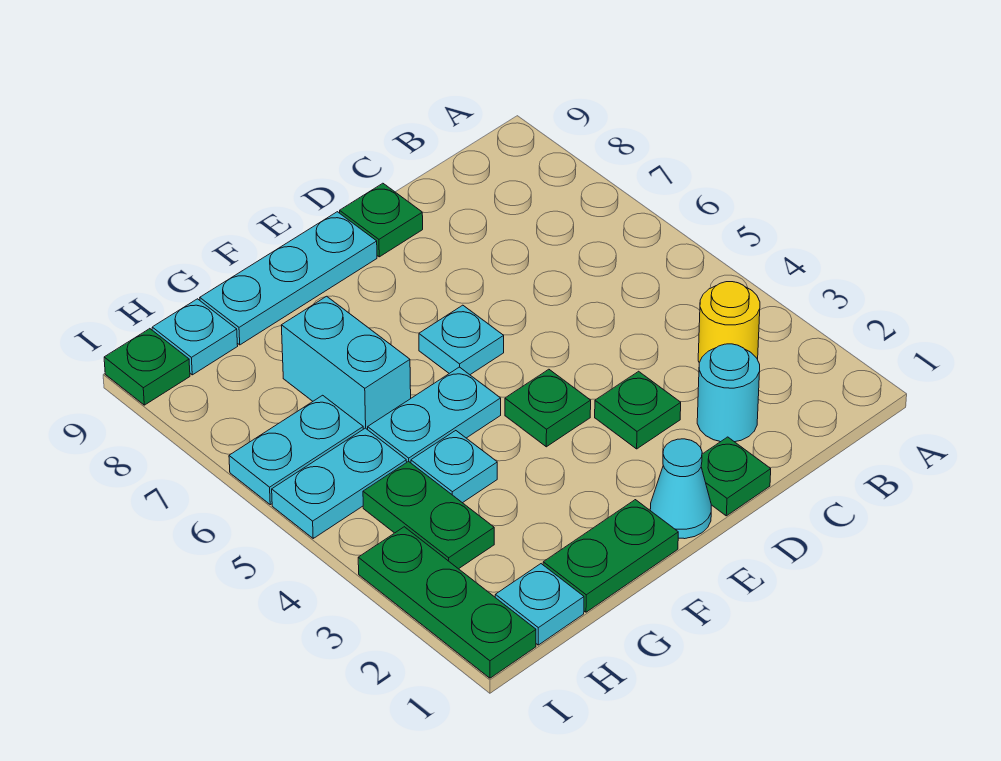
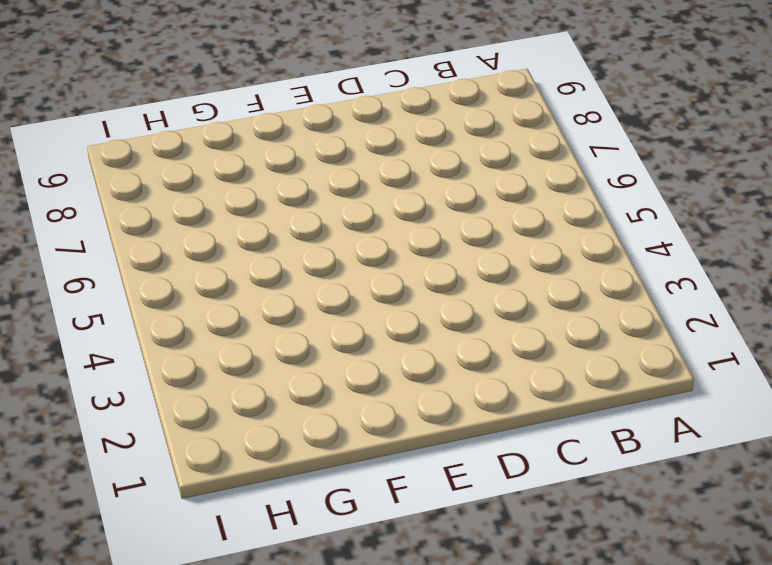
none -> yellow round brick B3 level 1
none -> cyan round brick C2 level 1
none -> green plate D1 level 1

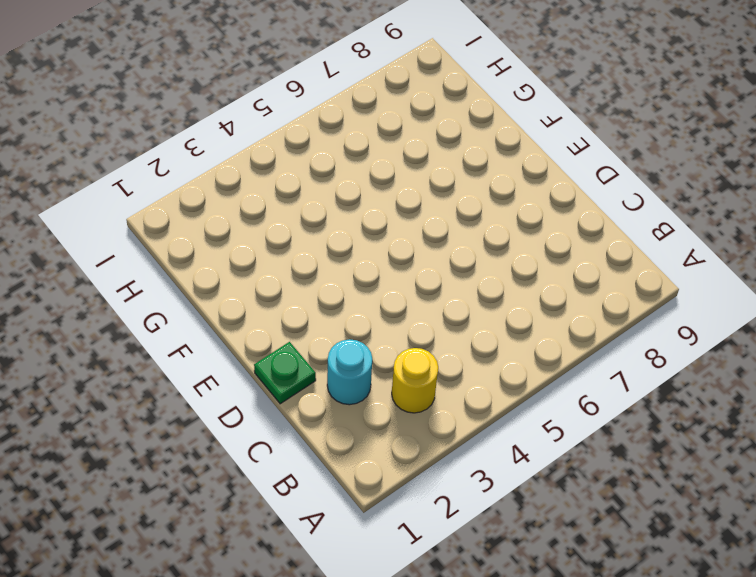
none -> green plate D3 level 1
none -> green plate D9 level 1
none -> cyan cone E1 level 1

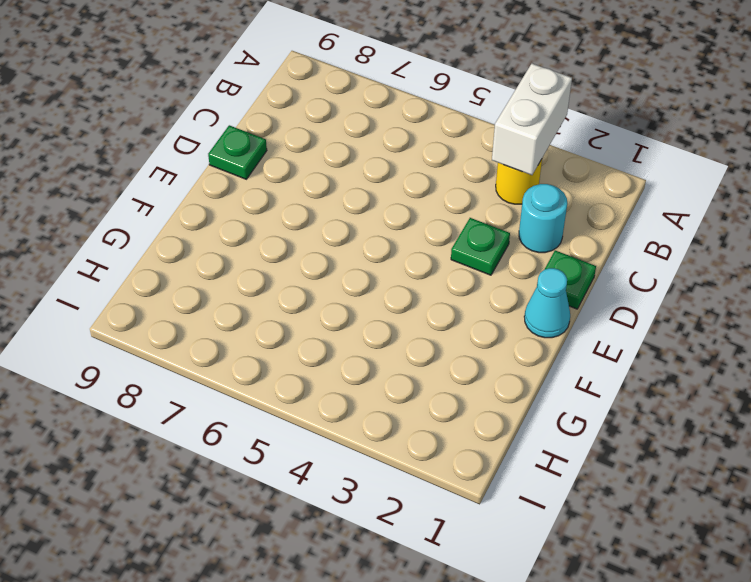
white brick A3:B3 level 2 -> none
none -> green plate E4 level 1
none -> cyan plate E6 level 1
none -> cyan plate E9:G9 level 1

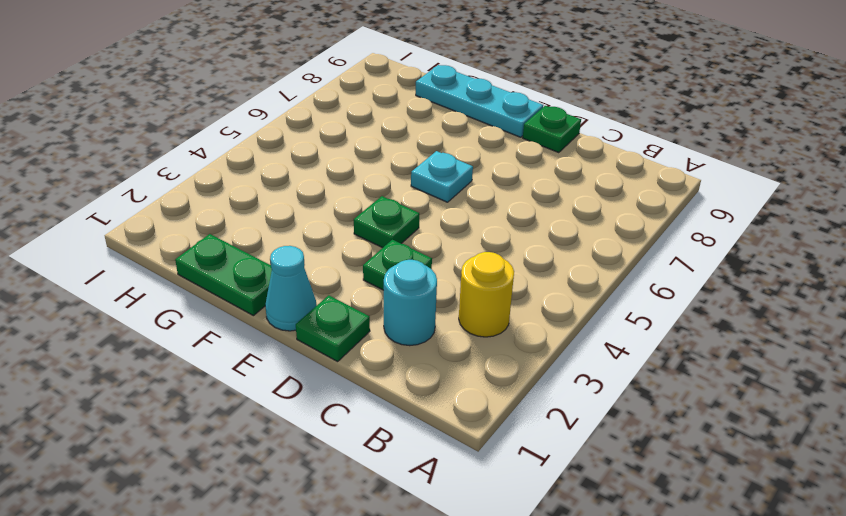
none -> cyan plate F5:G5 level 1
none -> cyan plate G4 level 1
none -> cyan brick G6:G7 level 1

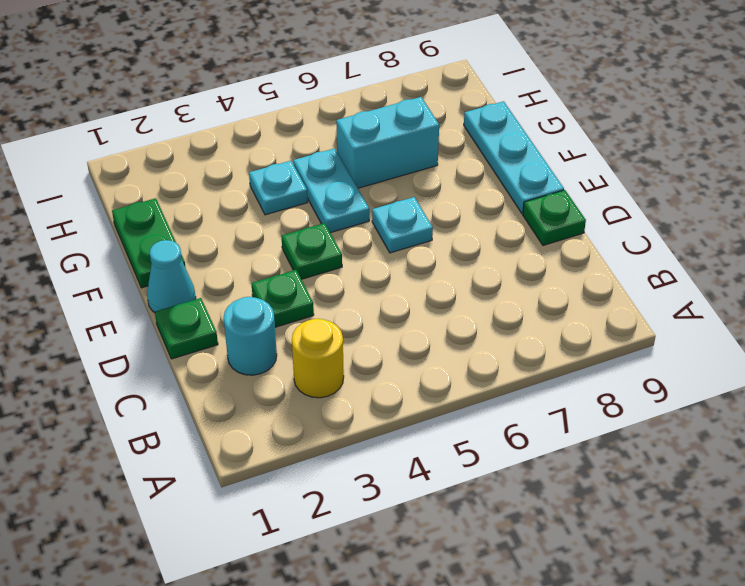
none -> cyan plate H1 level 1
none -> green plate H3:H4 level 1
none -> cyan plate H5:I5 level 1

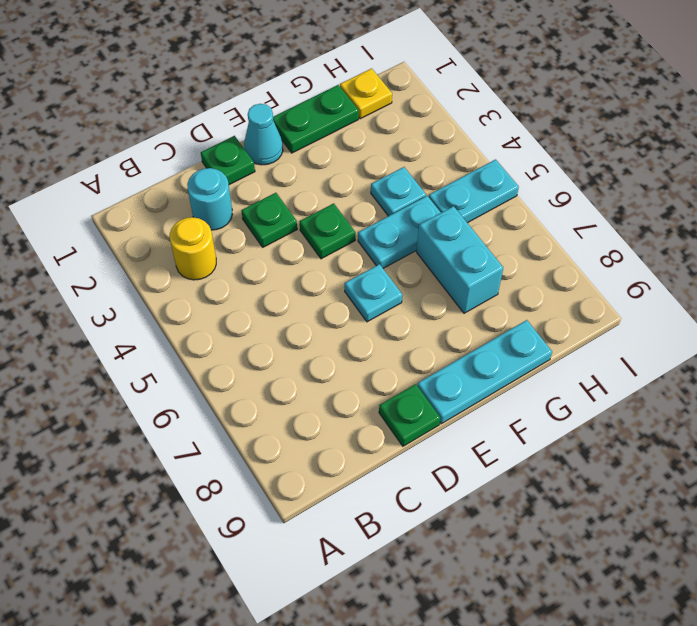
yellow plate H1 level 1 -> cyan plate H1 level 1
none -> green plate H3:H4 level 1
none -> cyan plate H6:I6 level 1
none -> cyan plate H9 level 1

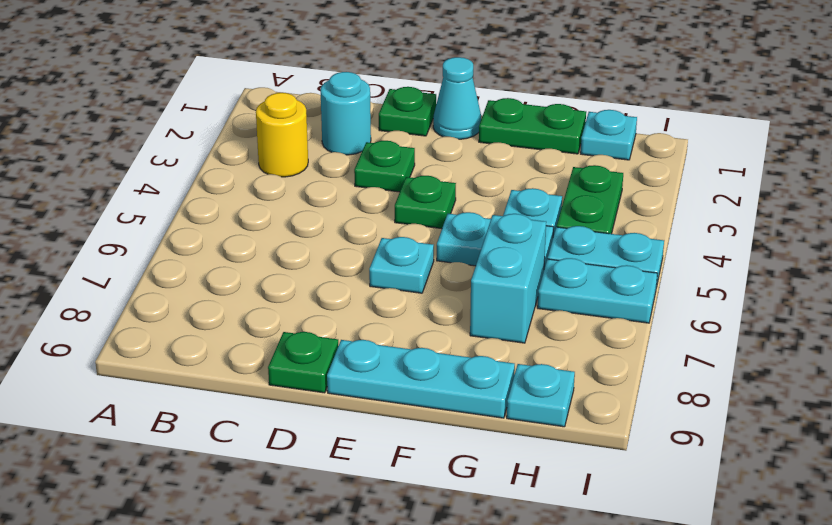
none -> green plate I1:I3 level 1
none -> green plate I9 level 1

